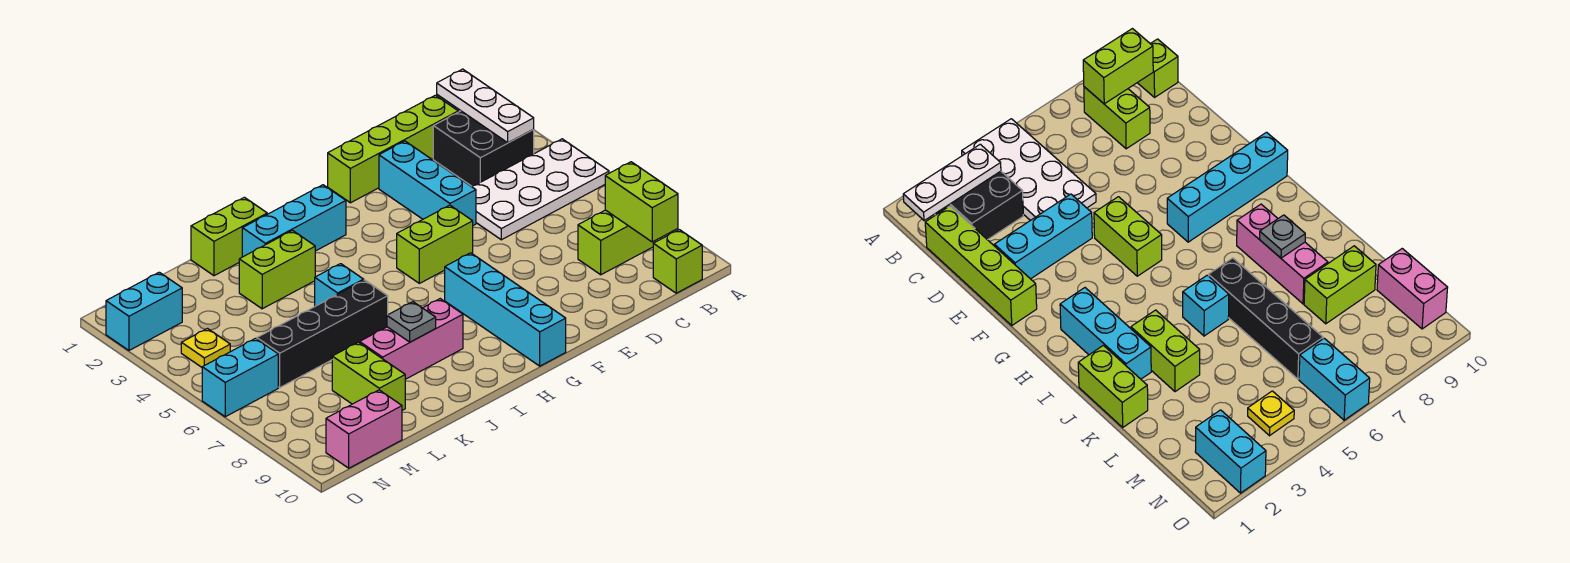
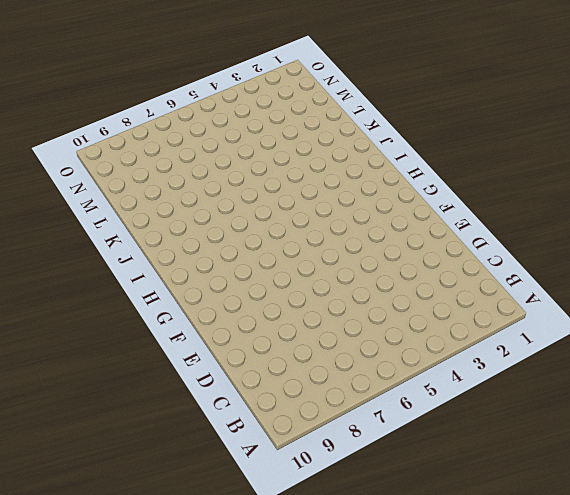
none -> white plate A4:D5 level 1
none -> black brick B2:C3 level 1
none -> lime brick B8:C8 level 1

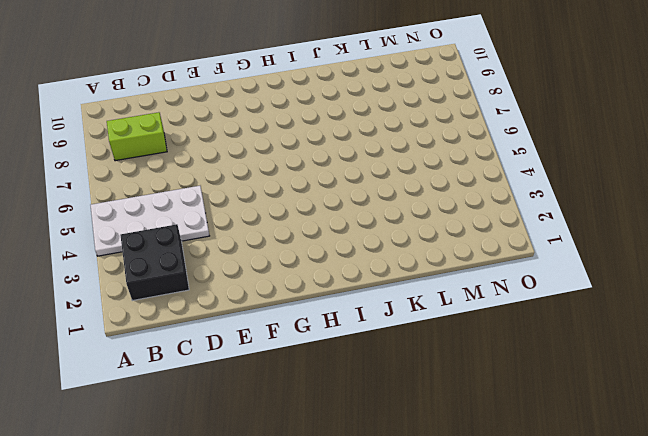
none -> lime brick B10 level 1
none -> lime brick C1:F1 level 1
none -> cyan brick E2:E4 level 1

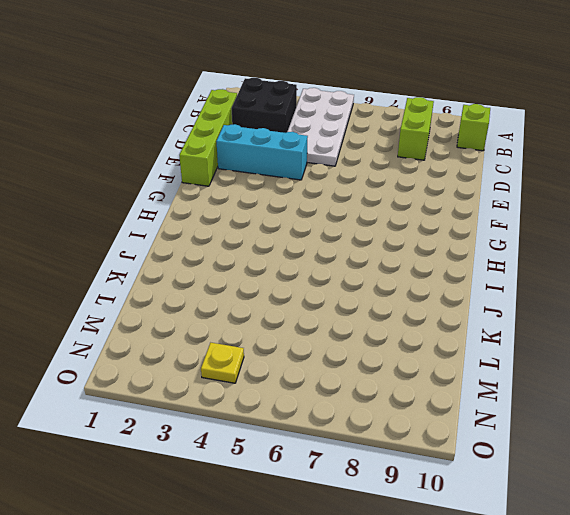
none -> lime brick F5:G5 level 1
none -> cyan brick G7:G10 level 1
none -> cyan brick H2:J2 level 1

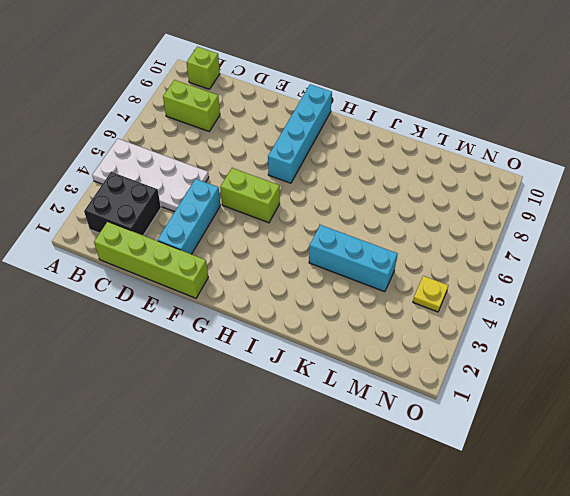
cyan brick J4:L4 level 1 -> cyan brick H2:J2 level 1
none -> pink brick I8:K8 level 1
none -> lime brick J1:K1 level 1
none -> lime brick J3:K3 level 1

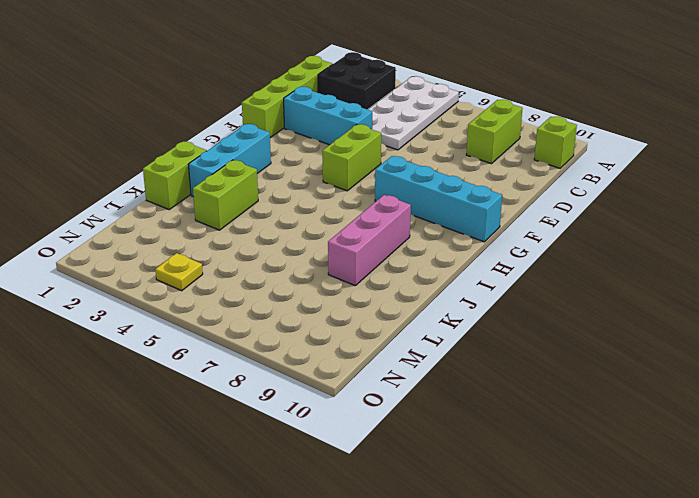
none -> cyan brick J5 level 1
none -> black brick J6:M6 level 1
none -> lime brick L8:L9 level 1

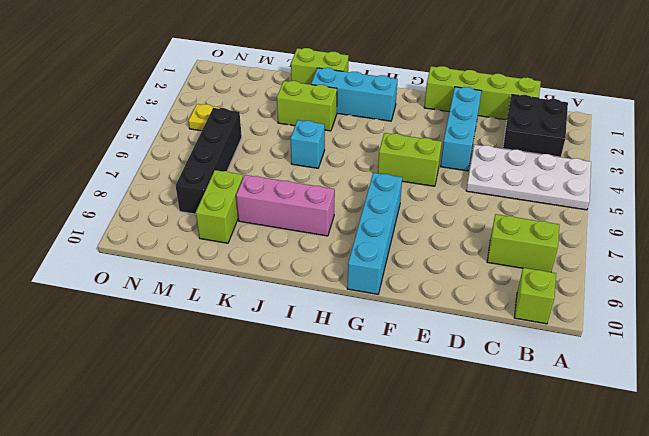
black brick M5:M8 level 1 -> black brick J6:M6 level 1
none -> pink brick M10:N10 level 1
none -> cyan brick N2:O2 level 1
none -> cyan brick N6:O6 level 1

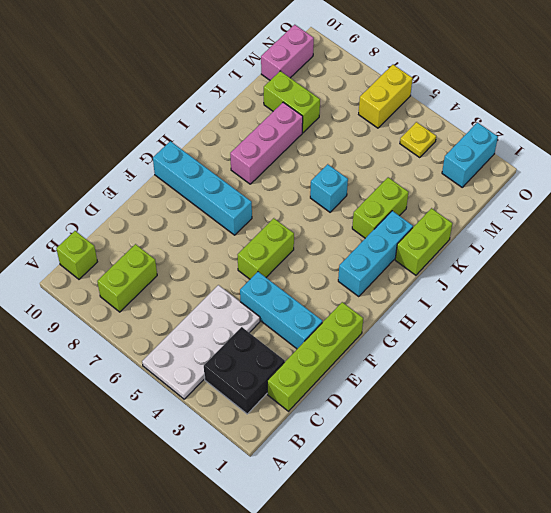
yellow brick N6:O6 level 1 -> cyan brick N6:O6 level 1
none -> black brick J6:M6 level 1
none -> white plate B1:B3 level 2
none -> lime brick B8:B9 level 2

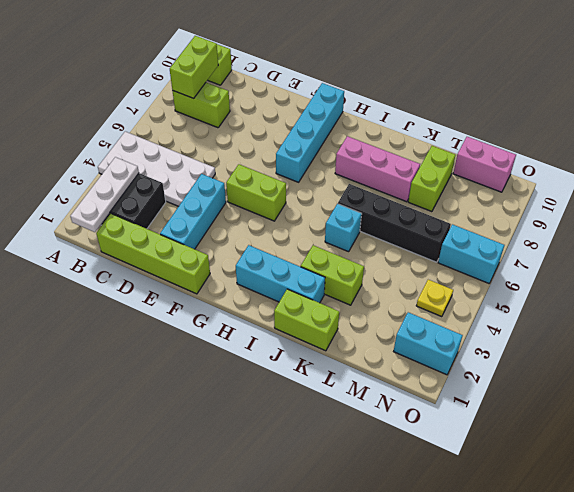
none -> grey plate J8 level 2

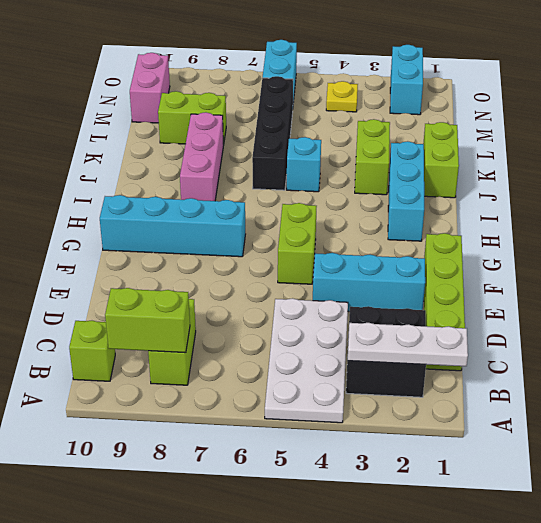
none -> grey plate J8 level 2

